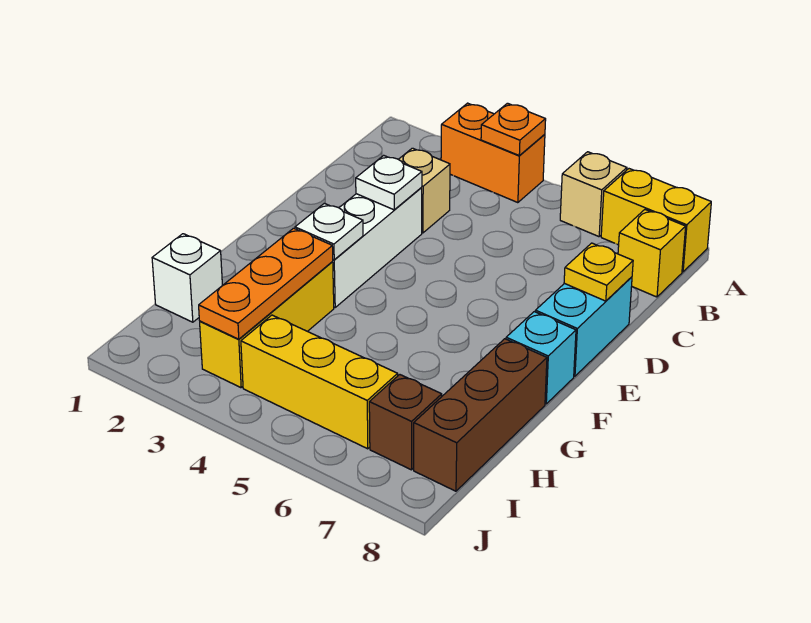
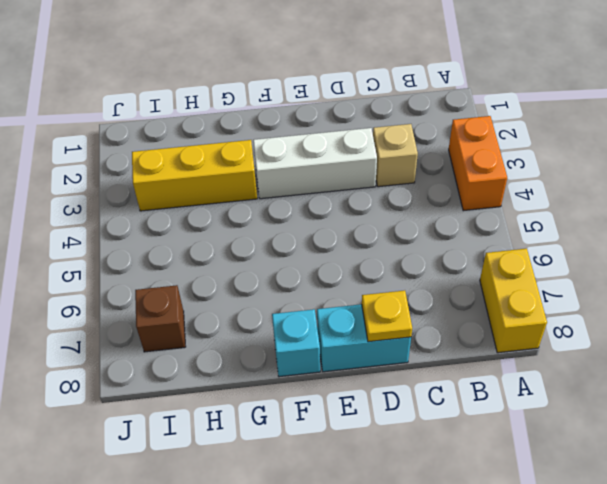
none -> tan brick A6 level 1
none -> yellow brick B8 level 1
none -> brown brick G8:I8 level 1

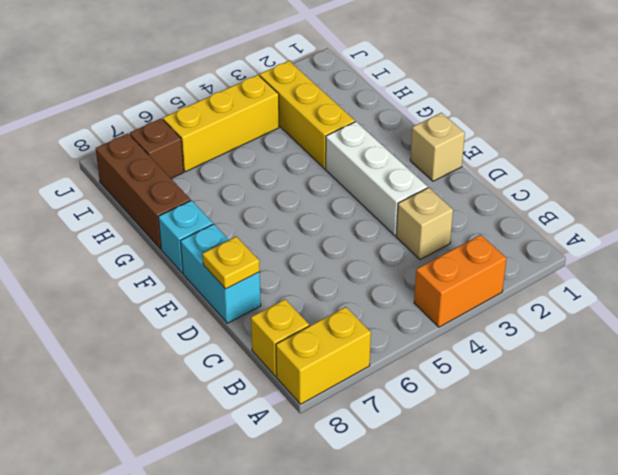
tan brick E1 level 1 -> tan brick A6 level 1
none -> white brick H1 level 1
none -> orange plate A4 level 2
none -> white plate D3 level 2

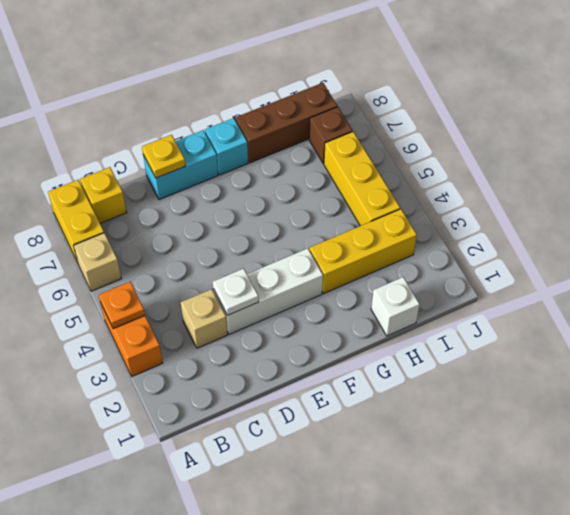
none -> white plate F3 level 2
none -> orange plate G3:I3 level 2

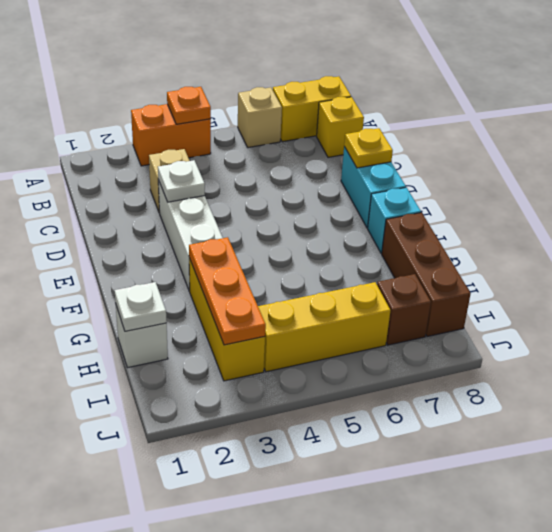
white plate H1 level 2 -> white plate F3 level 2

